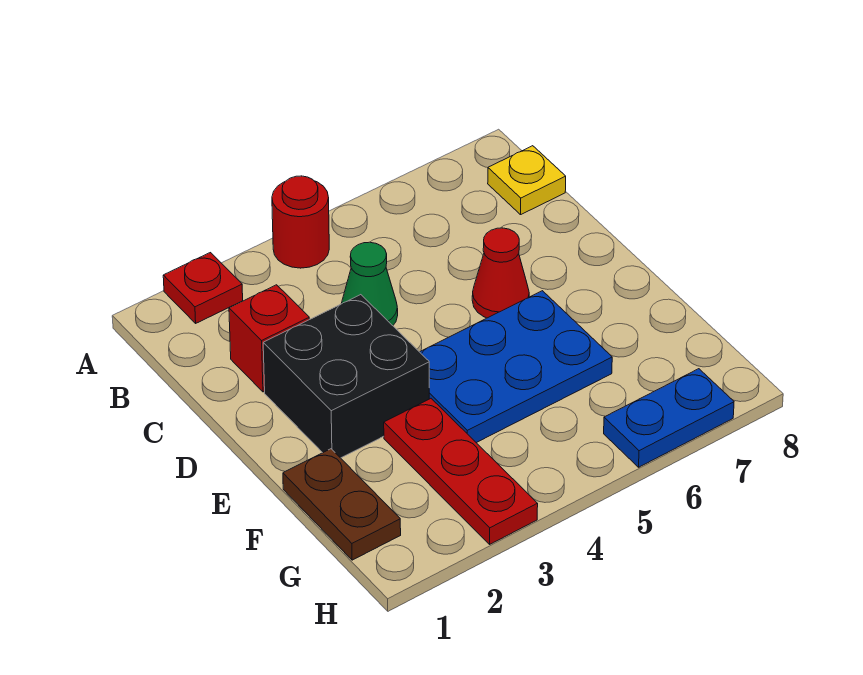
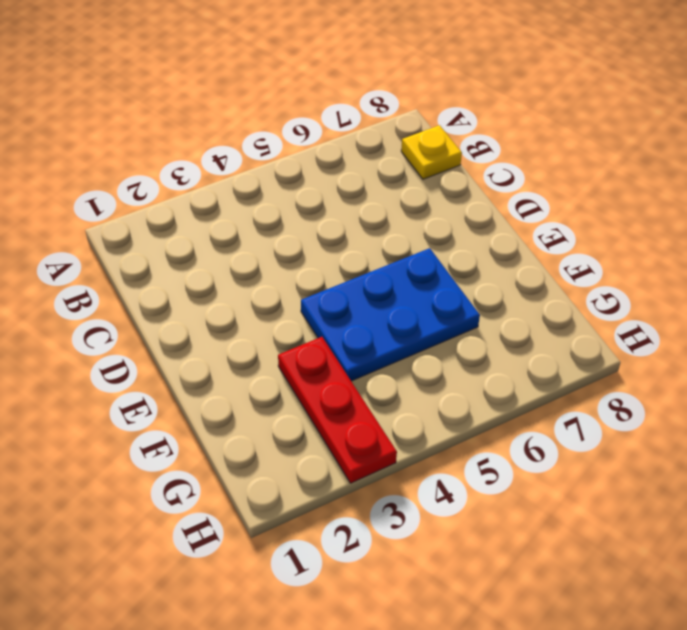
none -> red plate A2 level 1
none -> red round brick A4 level 1

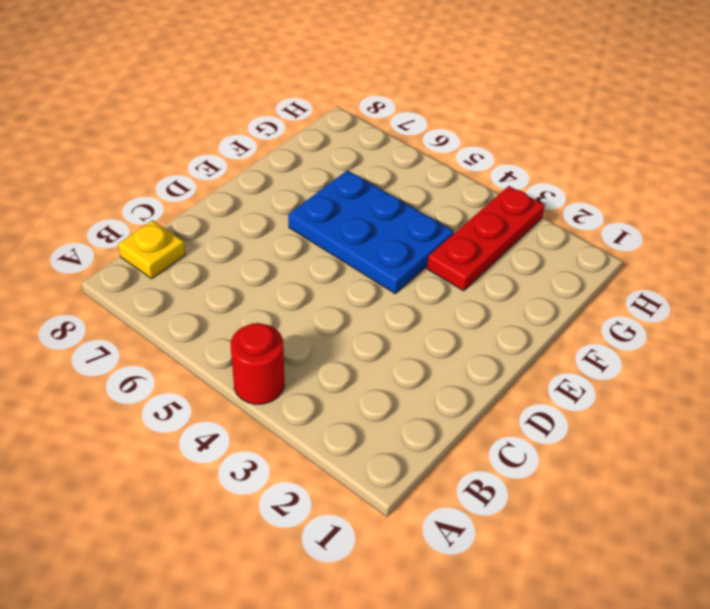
none -> red plate A2 level 1
none -> red brick C2 level 1

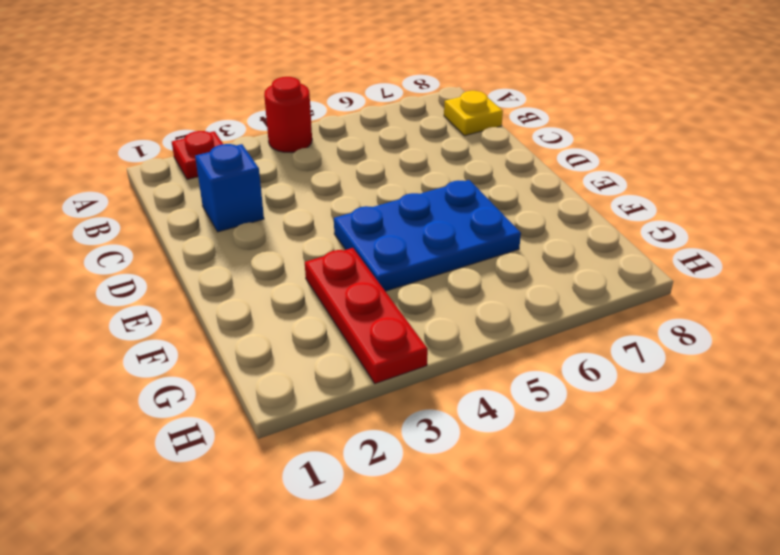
blue brick C2 level 1 -> red brick C2 level 1
none -> green cone C4 level 1
none -> black brick D2:E3 level 1

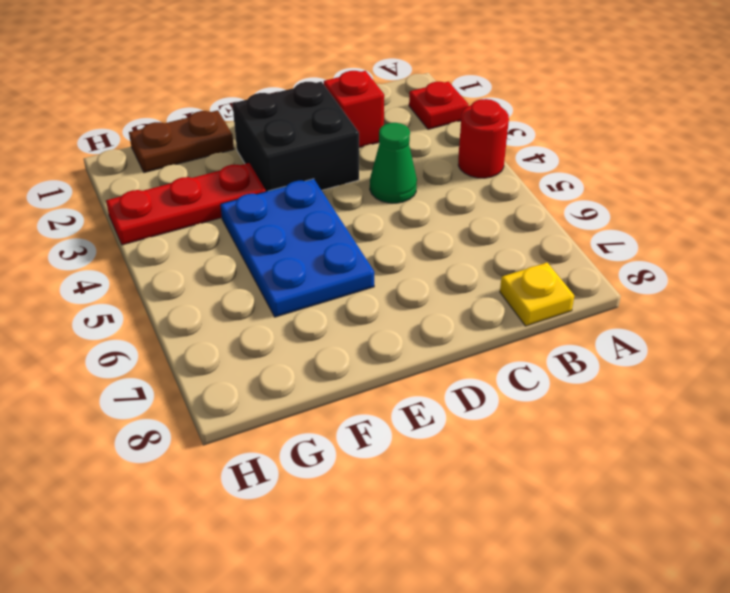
none -> red cone D6 level 1
none -> blue plate H6:H7 level 1

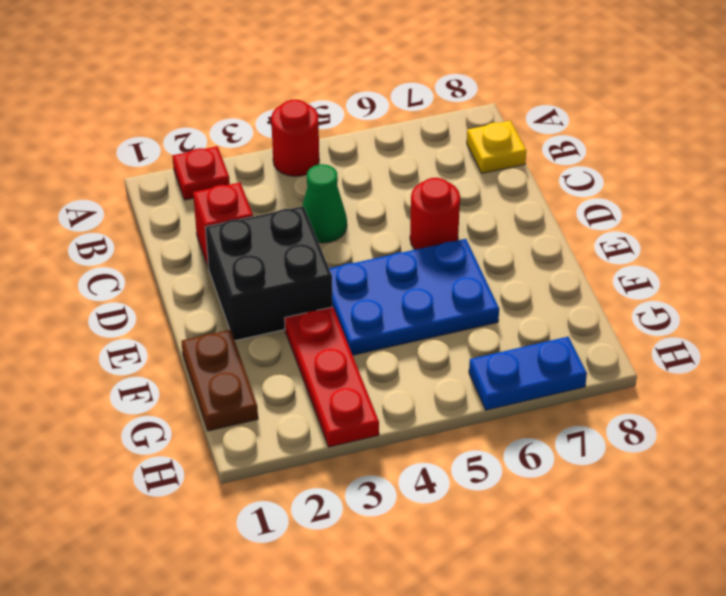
red round brick D6 level 1 -> red cone D6 level 1

